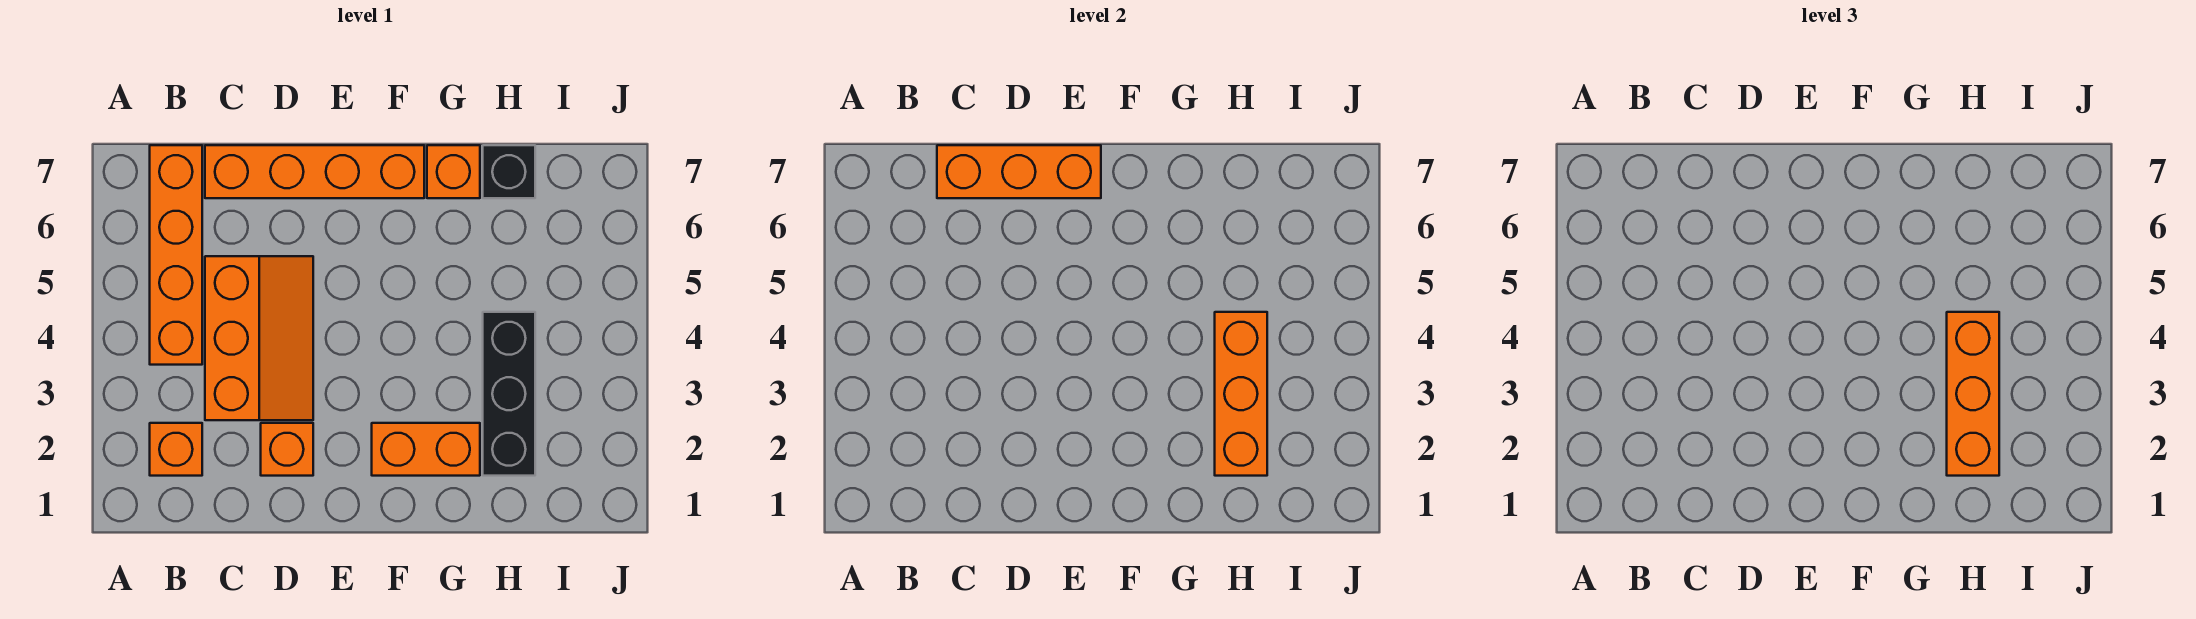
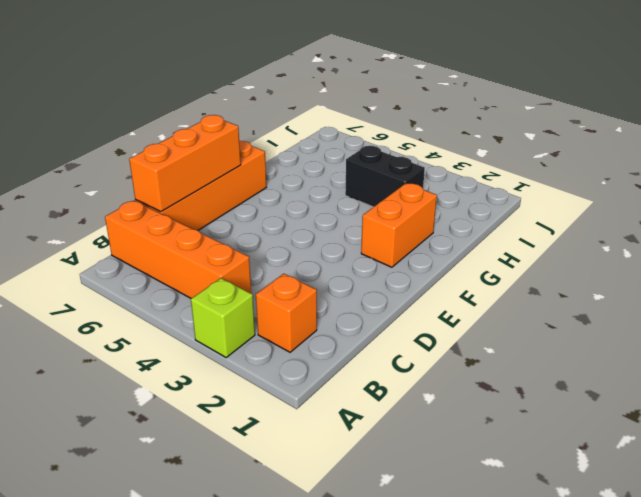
lime brick A3 level 1 -> none
black brick H3:H4 level 1 -> black brick H2:H4 level 1
none -> orange slope C3:D5 level 1 top C
none -> orange brick D2 level 1
none -> orange brick G7 level 1

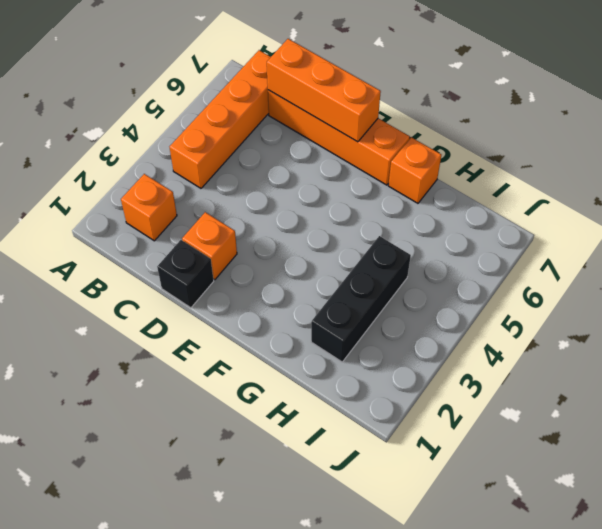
black brick D1 level 1 -> black brick H7 level 1
none -> orange slope C3:D5 level 1 top C
none -> orange brick F2:G2 level 1
none -> orange brick H2:H4 level 2

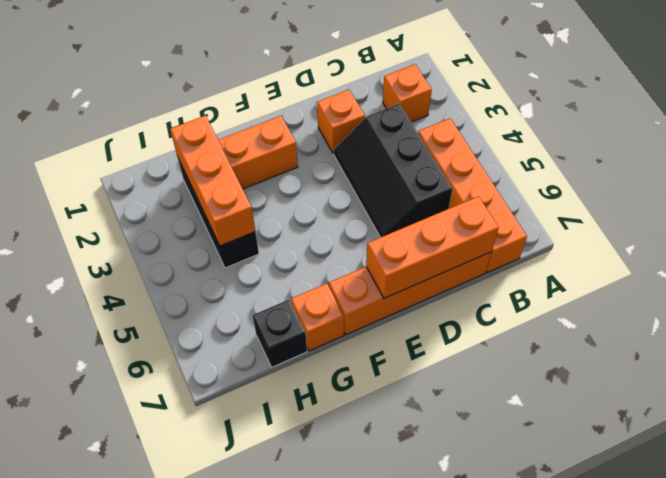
black slope C3:D5 level 1 top C -> orange slope C3:D5 level 1 top C
none -> orange brick H2:H4 level 3

